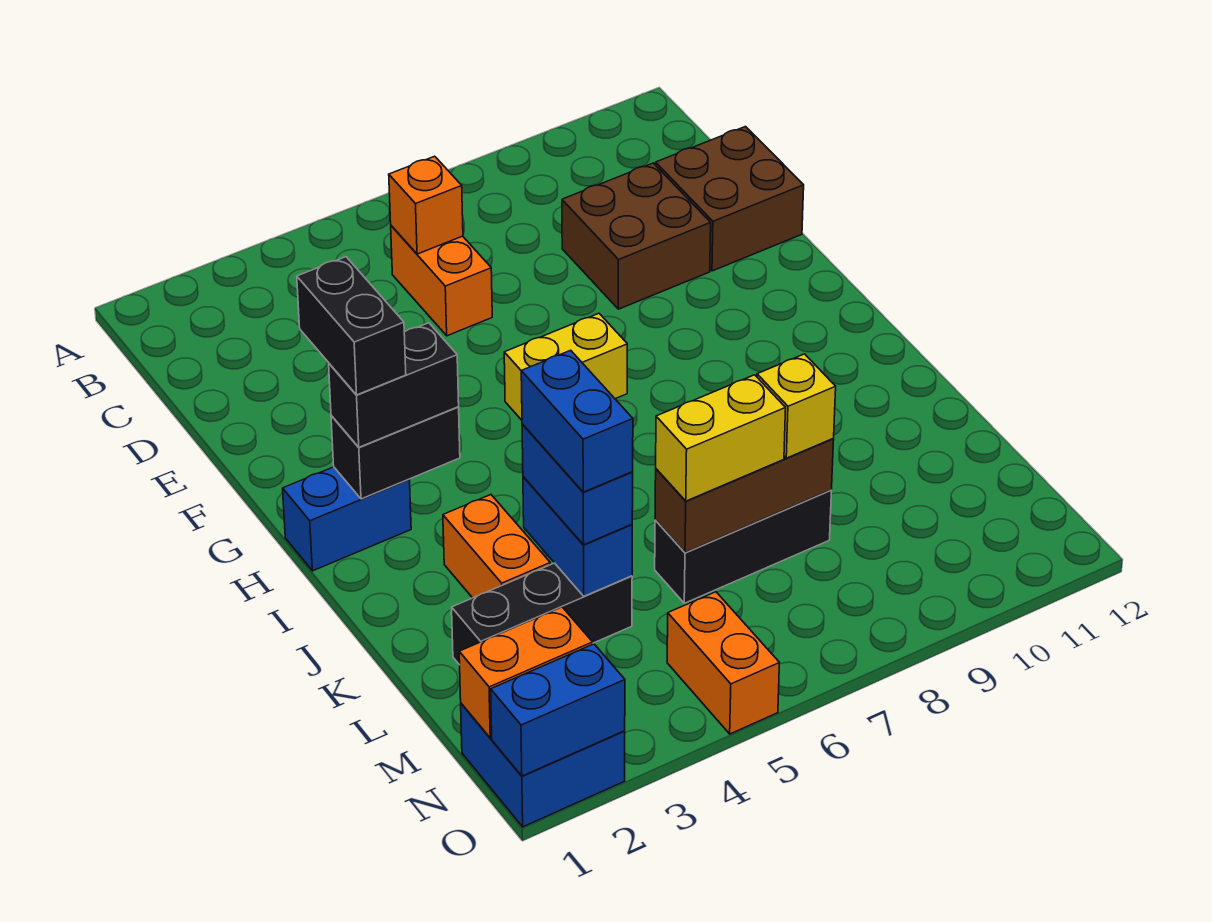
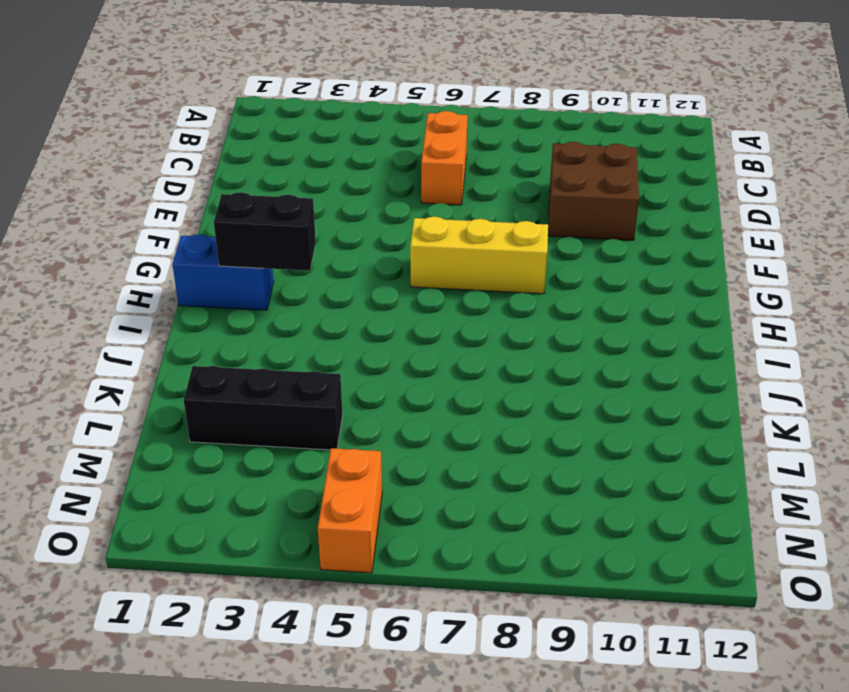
yellow brick G6:G8 level 1 -> yellow brick G6:G7 level 1
none -> brown brick D11:E12 level 1
none -> orange brick J3:K3 level 1
none -> black brick L6:L8 level 1

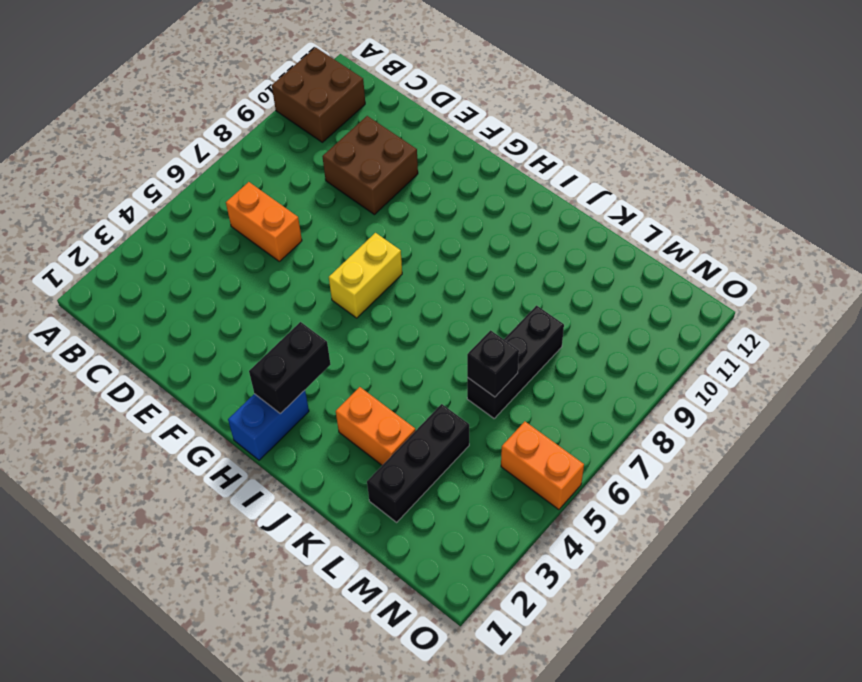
brown brick A10:B11 level 1 -> brown brick D11:E12 level 1
black brick L6 level 2 -> brown brick L6:L8 level 2
none -> blue brick N1:O2 level 1
none -> orange brick C6 level 2
none -> blue brick K4:L4 level 2

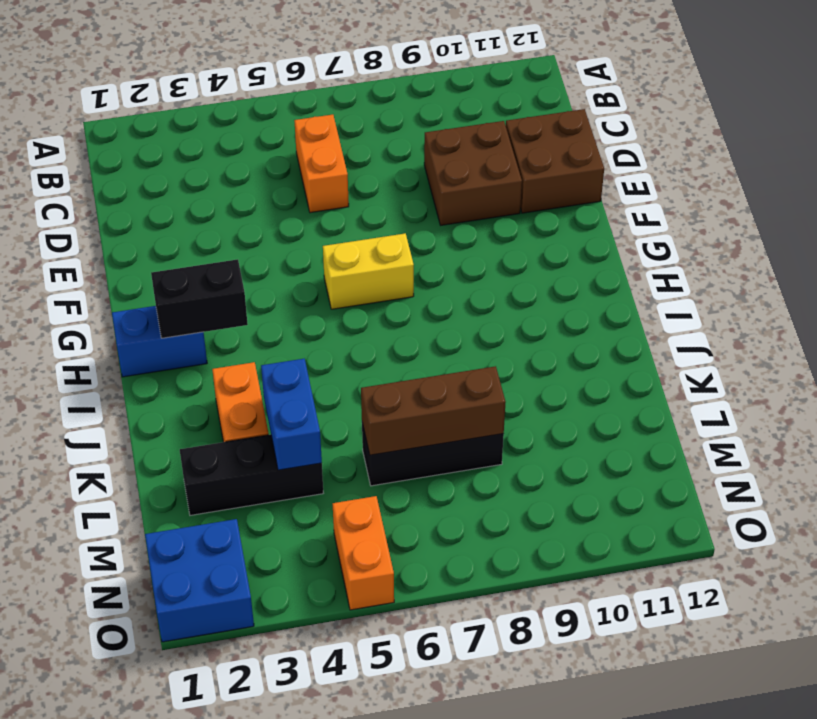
none -> orange brick C6 level 2
none -> orange brick N1:N2 level 2
none -> blue brick O1:O2 level 2

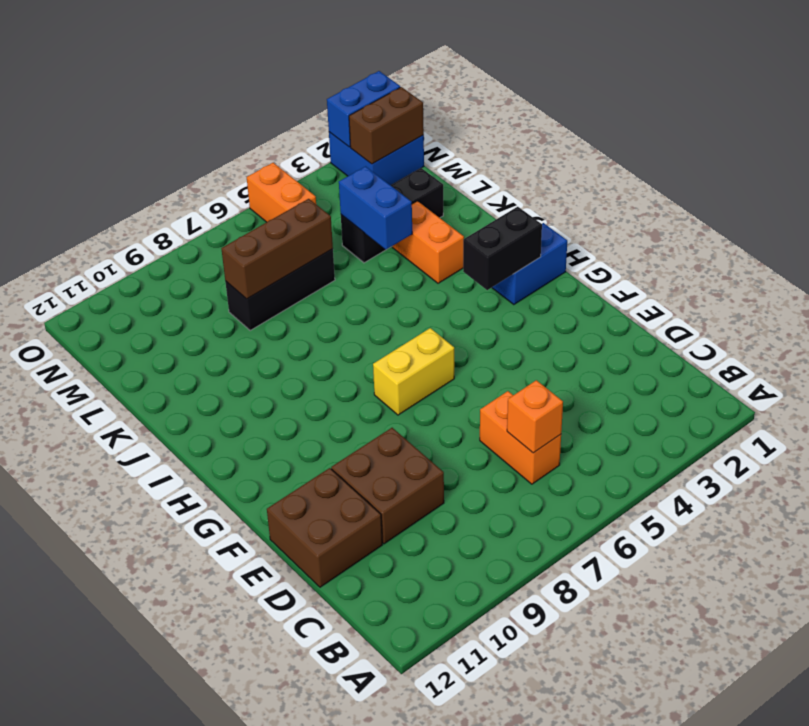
brown brick N1:N2 level 2 -> orange brick N1:N2 level 2
none -> black brick H2:H3 level 3
none -> blue brick K4:L4 level 3
none -> yellow brick L6:L7 level 3

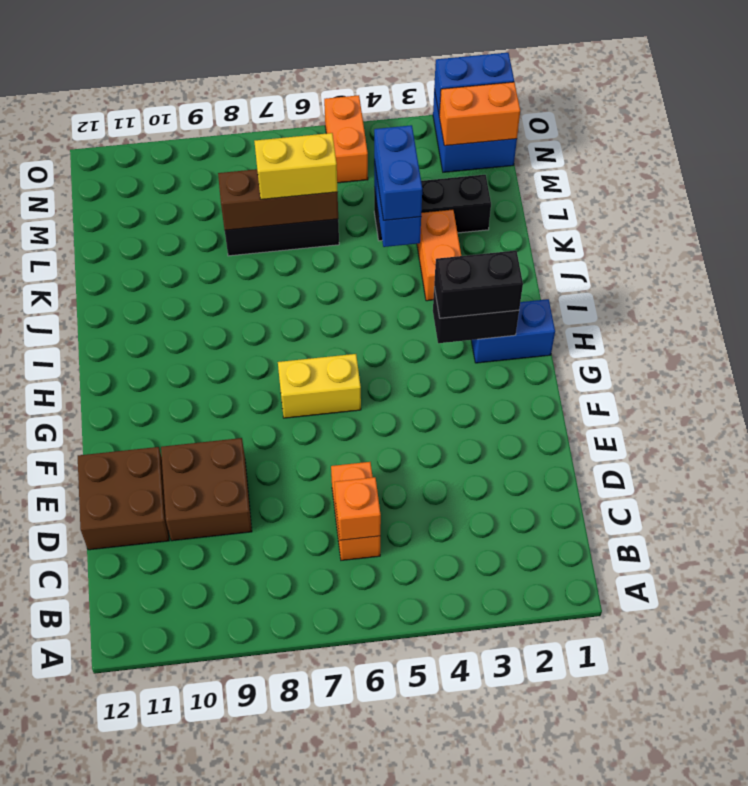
none -> yellow brick L8 level 3
none -> black brick G2:H2 level 4
none -> blue brick K4:L4 level 4

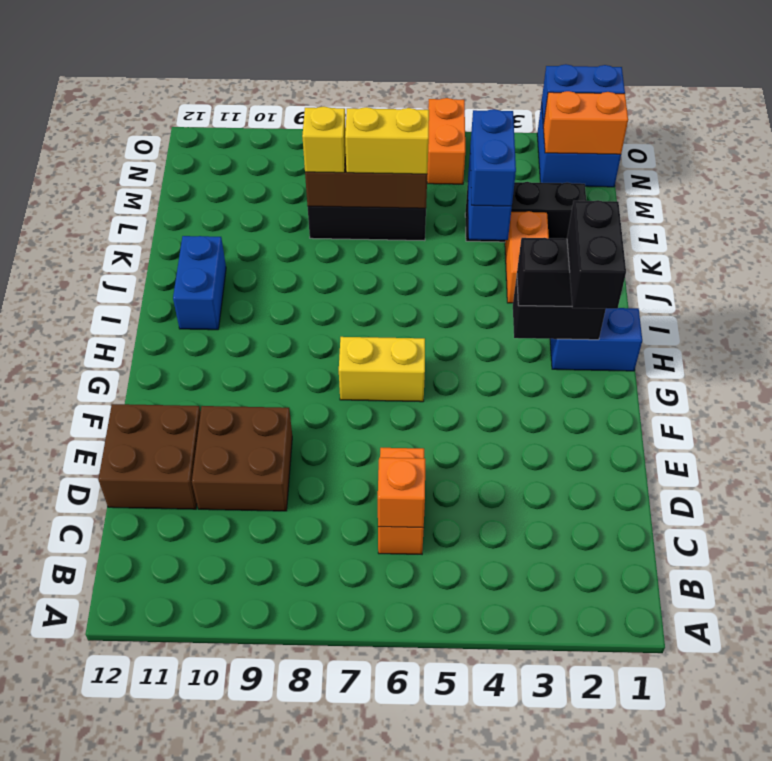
blue brick I11:J11 level 1 -> blue brick K4:L4 level 4

